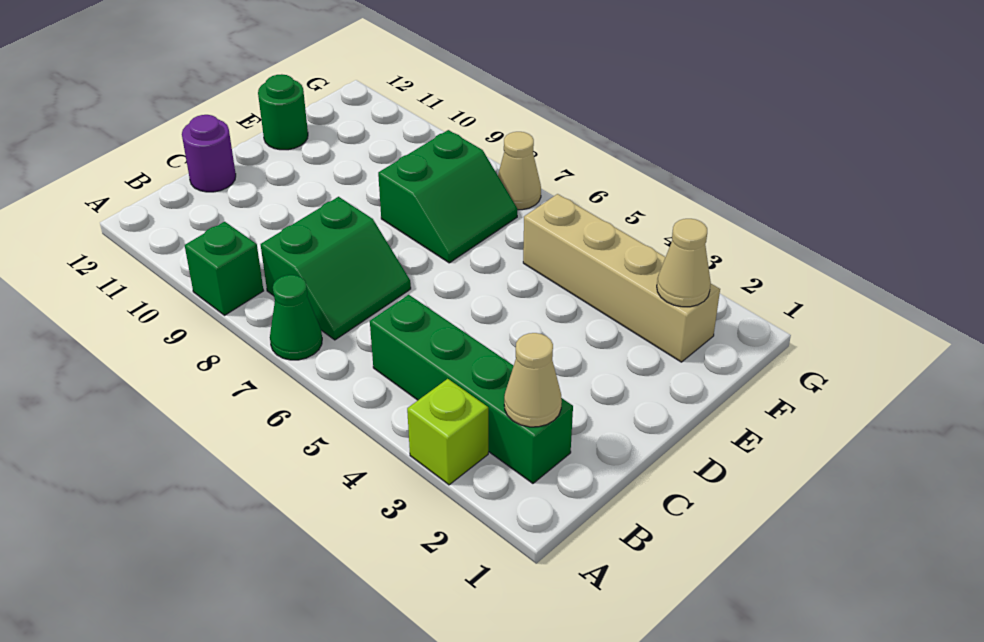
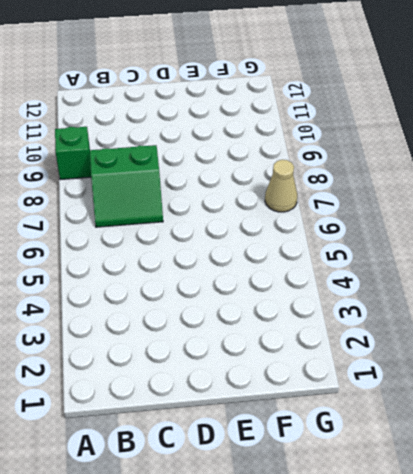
none -> lime brick A3 level 1
none -> green cone A7 level 1
none -> green brick B2:B5 level 1

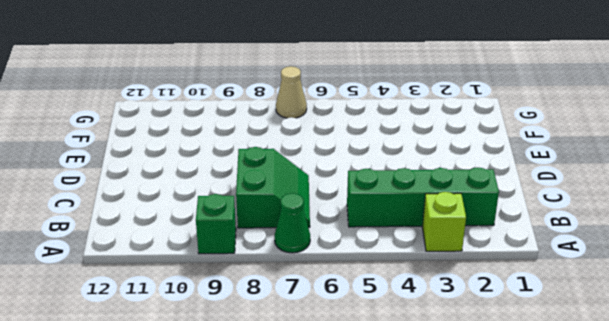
none -> purple round brick C12 level 1
none -> green slope E7:F8 level 1 top 8
none -> green round brick E12 level 1

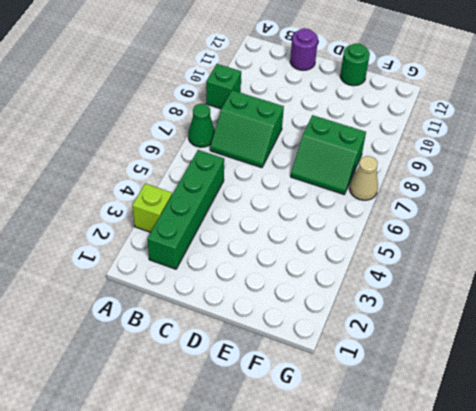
none -> tan brick F2:F5 level 1
none -> tan cone B2 level 2
none -> tan cone F2 level 2

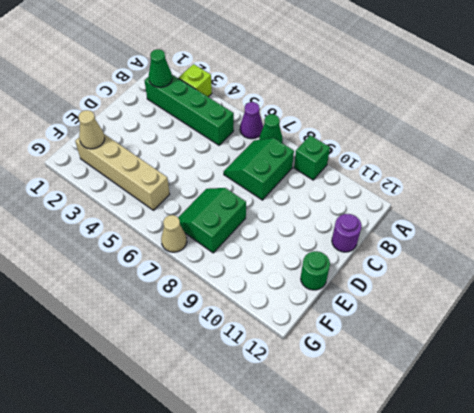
purple cone A6 level 1 -> none
green cone B2 level 2 -> tan cone B2 level 2

